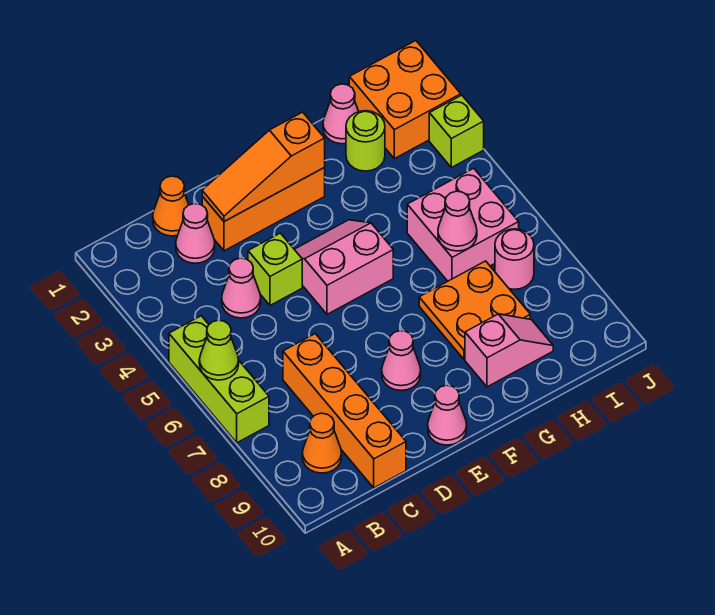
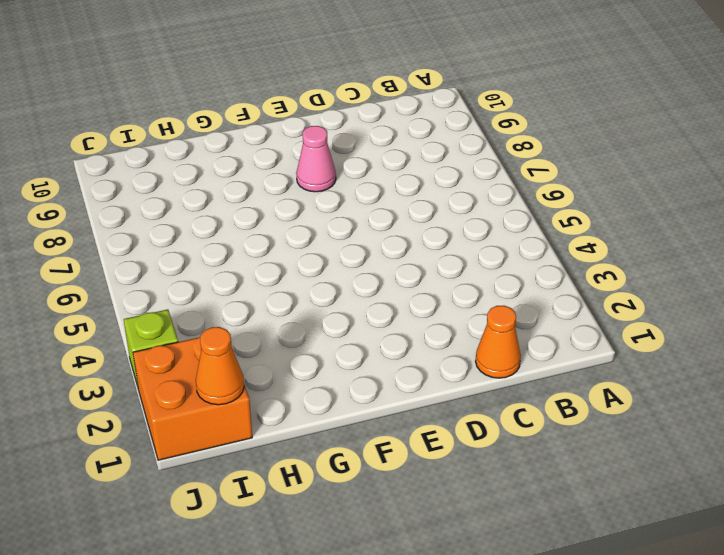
orange cone I1 level 2 -> orange cone B9 level 1
none -> lime brick A5:A7 level 1
none -> pink cone C2 level 1
none -> pink cone C4 level 1

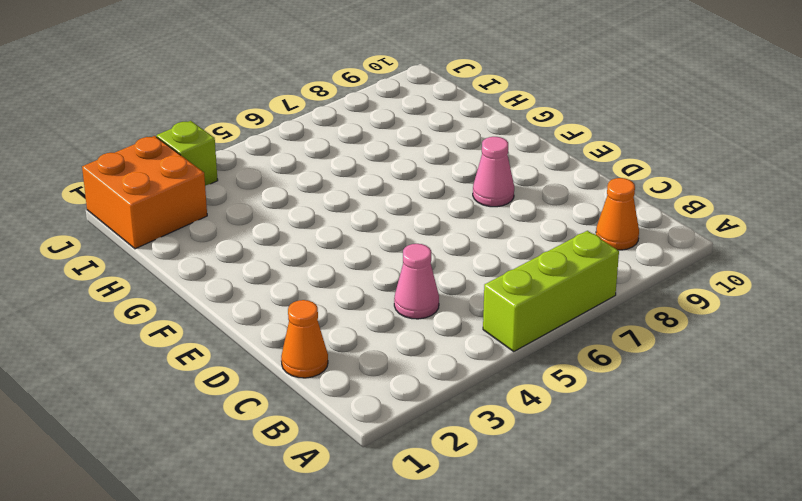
none -> pink cone C2 level 1
none -> orange brick C7:C10 level 1
none -> orange brick D2:F2 level 1

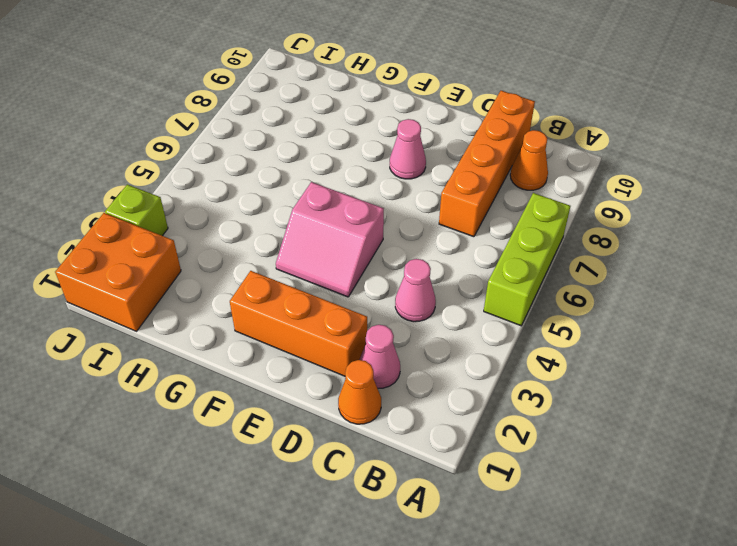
none -> lime brick D4 level 1
none -> pink cone E10 level 1
none -> orange plate G7:H8 level 1

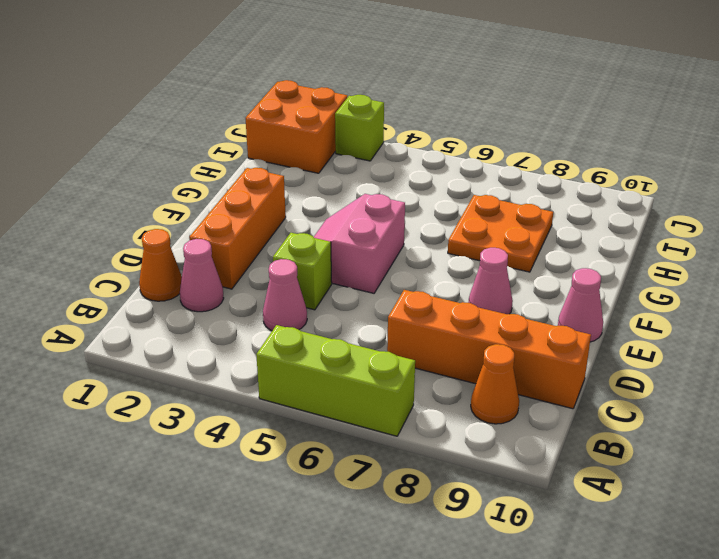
none -> pink slope G9:H9 level 1 top G
none -> pink cone H1 level 1
none -> lime round brick H2 level 1

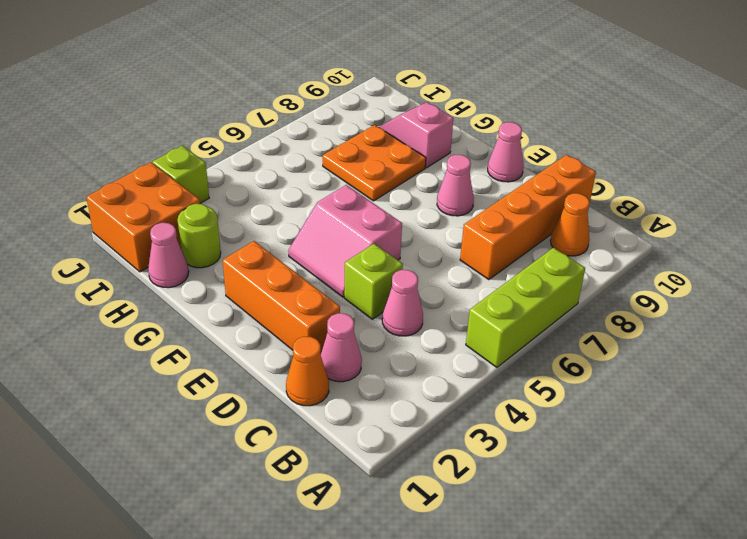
none -> pink brick H5:I6 level 1
none -> pink round brick I7 level 1
none -> lime cone A6 level 2

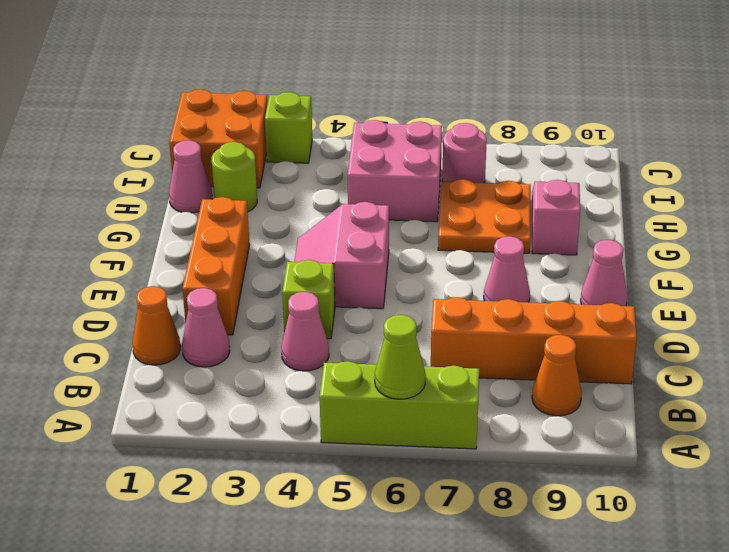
none -> orange slope D2:F2 level 2 top F
none -> pink cone H6 level 2

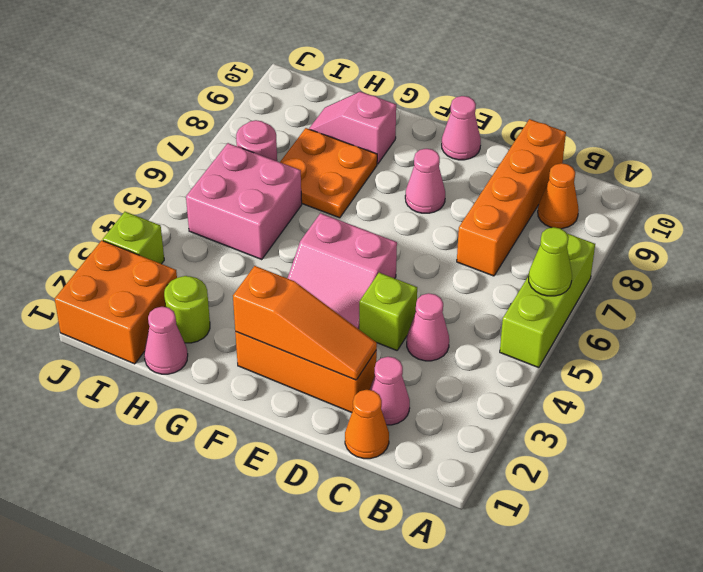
none -> pink cone H6 level 2

